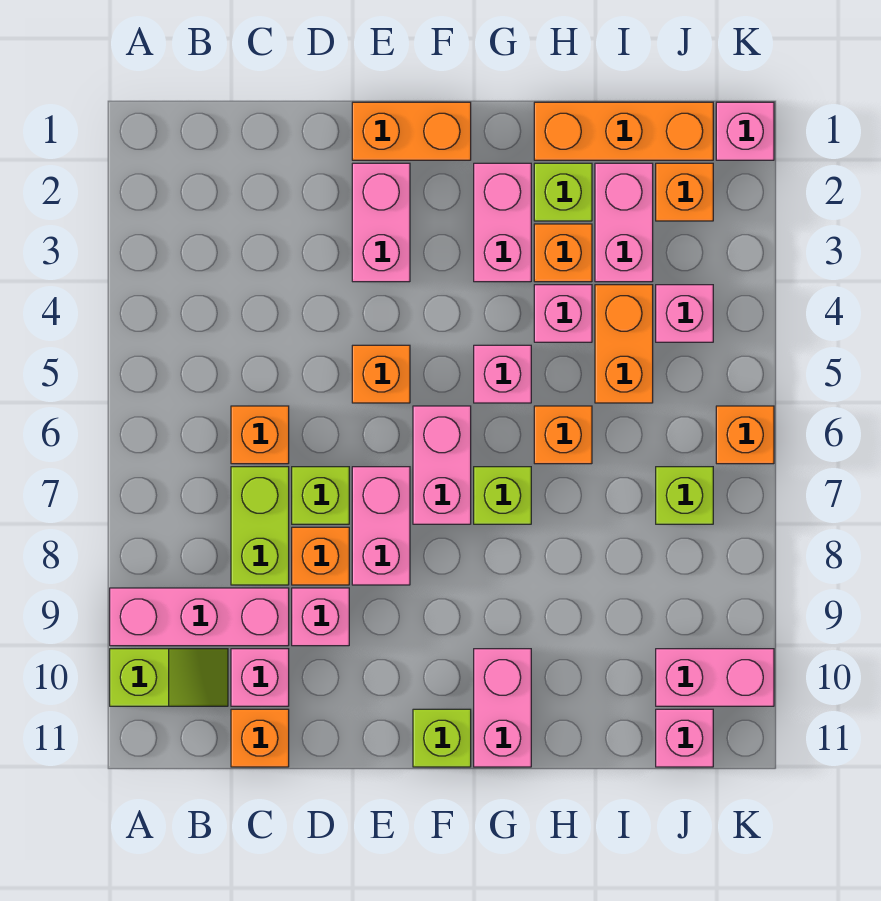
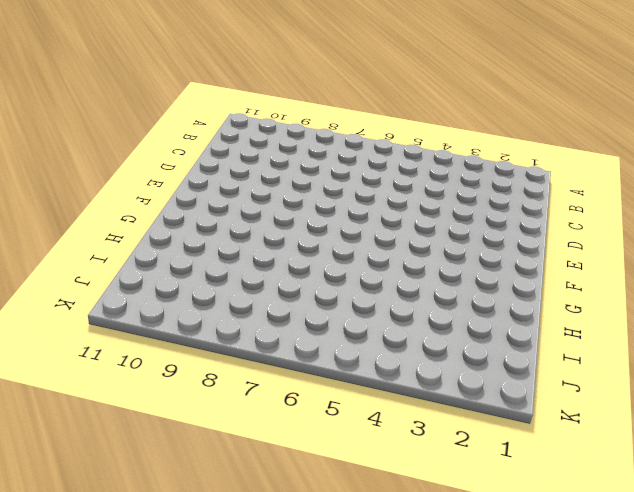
none -> pink brick A9:C9 level 1
none -> lime slope A10:B10 level 1 top A
none -> orange brick C6 level 1
none -> lime brick C7:C8 level 1

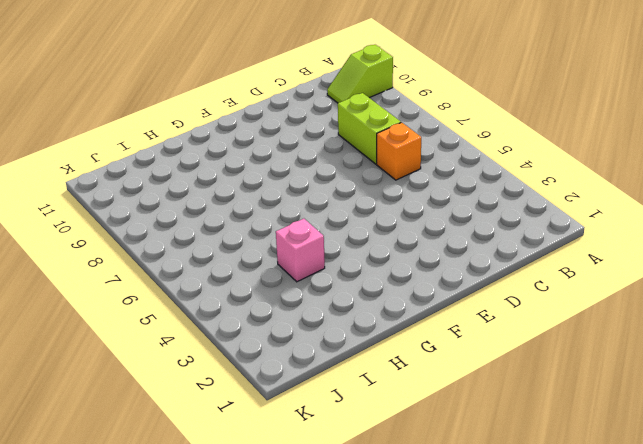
none -> pink brick A9:C9 level 1
none -> pink brick C10 level 1
none -> orange brick C11 level 1
none -> lime brick D7 level 1

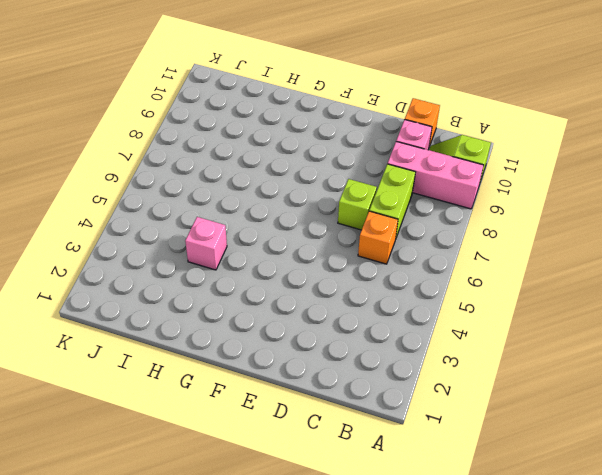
none -> orange brick D8 level 1
none -> pink brick D9 level 1
none -> orange brick E1:F1 level 1
none -> pink brick E2:E3 level 1

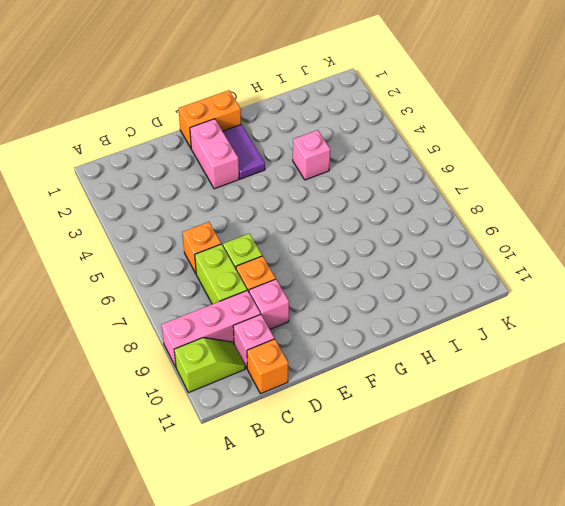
purple tile F2:F3 level 1 -> none
none -> orange brick E5 level 1
none -> pink brick E7:E8 level 1
none -> pink brick F6:F7 level 1
none -> lime brick F11 level 1

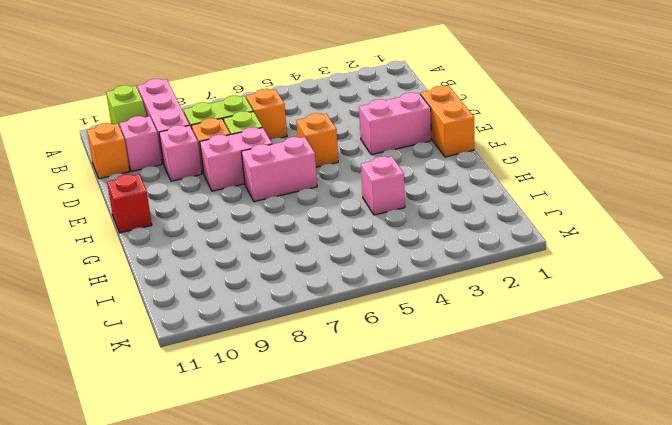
red brick F11 level 1 -> lime brick F11 level 1
none -> pink brick G2:G3 level 1
none -> pink brick G5 level 1
none -> lime brick G7 level 1
none -> pink brick G10:G11 level 1

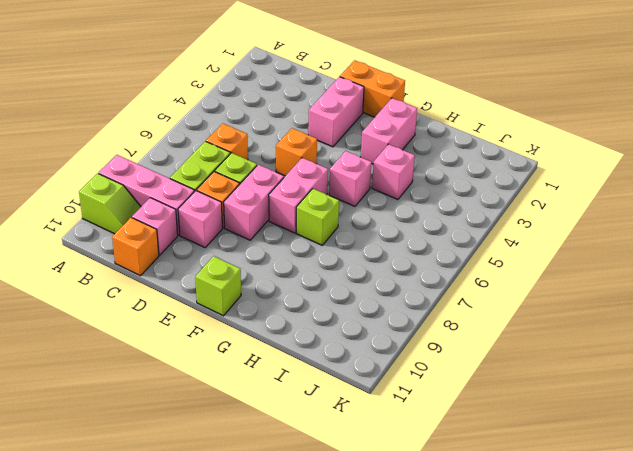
none -> pink brick G10:G11 level 1
none -> orange brick H1:J1 level 1
none -> lime brick H2 level 1
none -> orange brick H3 level 1

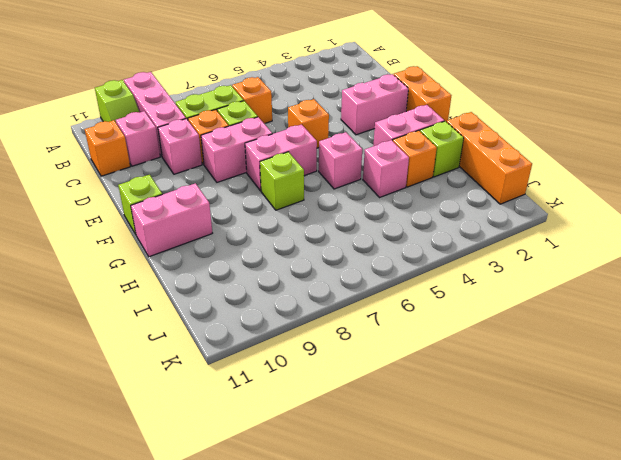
none -> orange brick H6 level 1
none -> pink brick I2:I3 level 1
none -> orange brick I4:I5 level 1
none -> orange brick J2 level 1

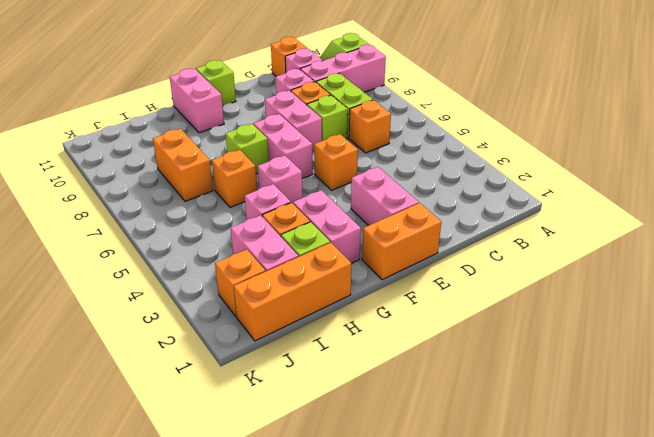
orange brick I7:I8 level 1 -> orange brick I4:I5 level 1
none -> pink brick J4 level 1
none -> lime brick J7 level 1
none -> pink brick J10:K10 level 1
none -> pink brick J11 level 1

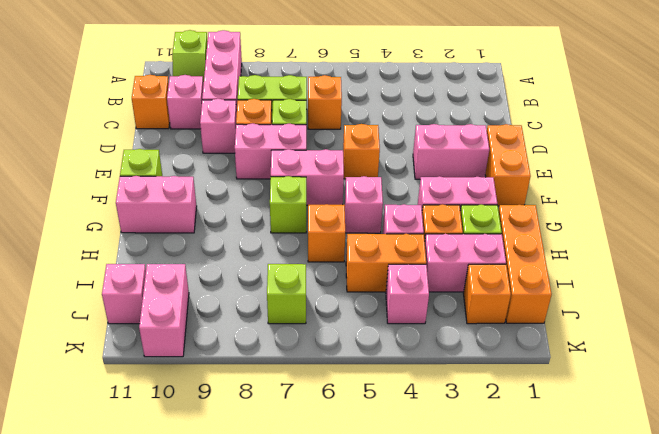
none -> pink brick K1 level 1
none -> orange brick K6 level 1

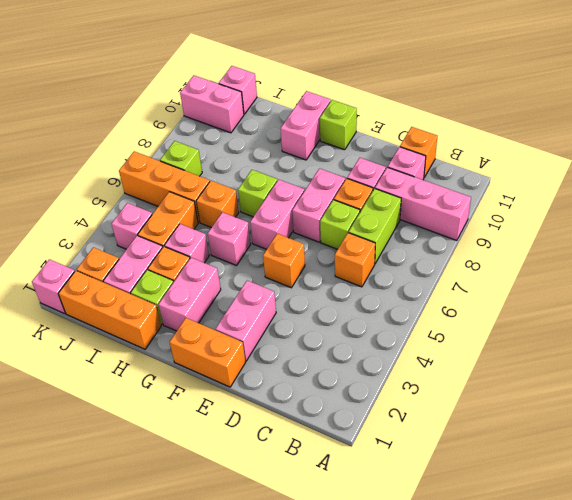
orange brick I6:K6 level 1 -> orange brick K6 level 1
none -> lime slope A10:B10 level 1 top A

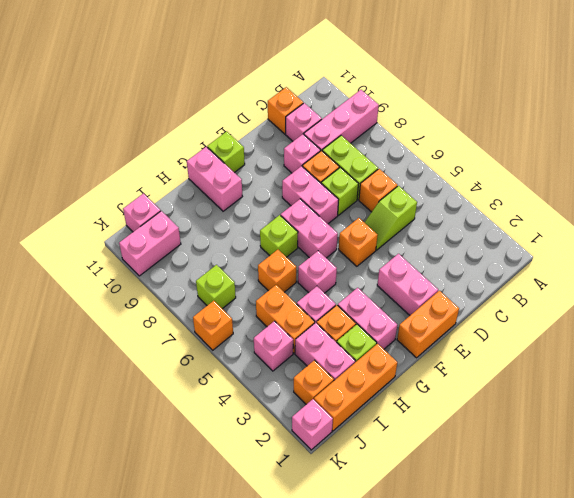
lime slope C5:D5 level 1 top C -> lime slope A10:B10 level 1 top A

